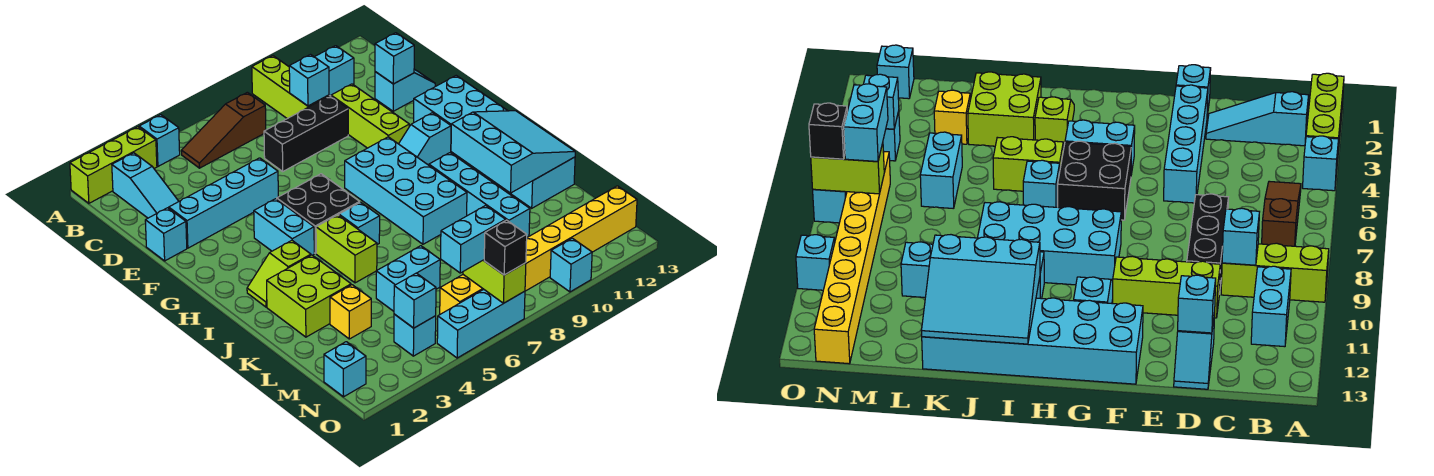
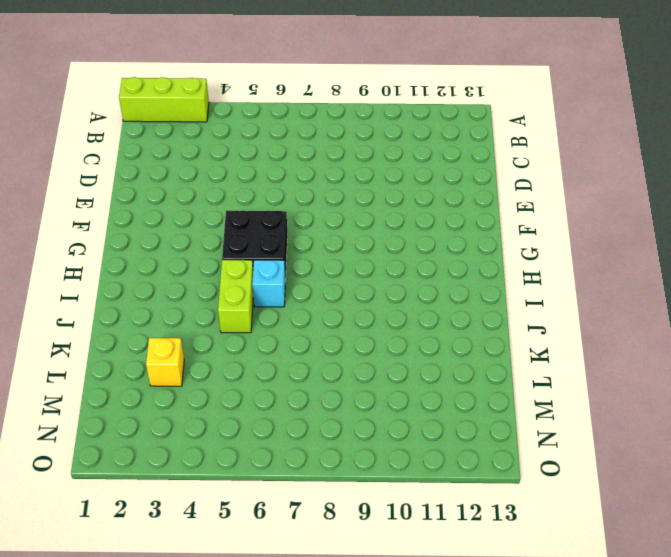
none -> cyan brick A4 level 1
none -> lime brick A9:C9 level 1
none -> cyan slope B2:D2 level 1 top B
none -> brown slope B5:B7 level 1 top 7

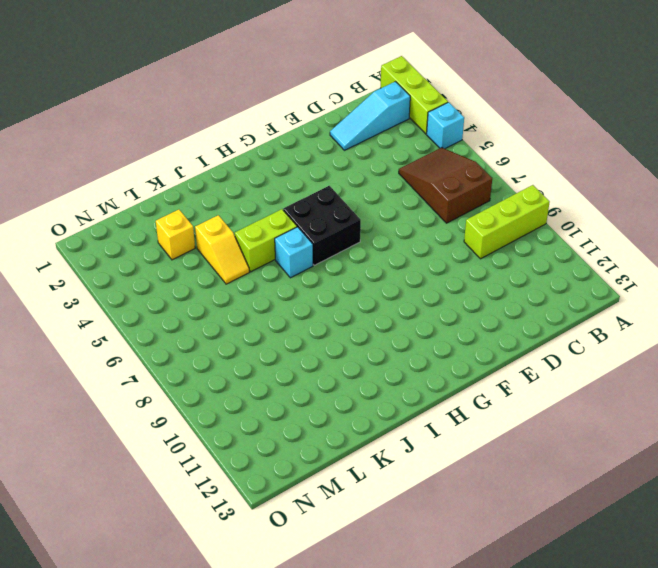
brown slope B5:C7 level 1 top 7 -> brown slope B5:B7 level 1 top 7
yellow slope K4:K5 level 1 top 4 -> none
none -> cyan brick B10:B11 level 1
none -> black brick D7:D9 level 1
none -> lime brick D10:F10 level 1
none -> cyan slope D12:D13 level 1 top 12

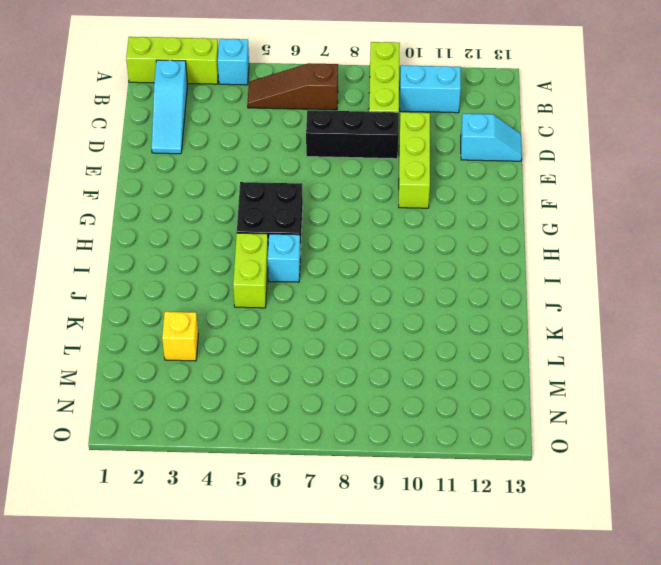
none -> cyan brick E1 level 1
none -> cyan brick E2:E5 level 1
none -> cyan brick F12:K13 level 1
none -> cyan brick G4:H4 level 1

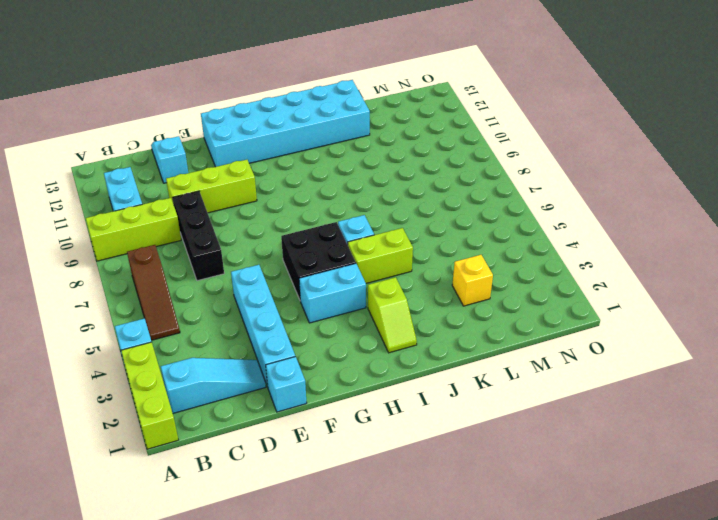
none -> cyan brick G8:J9 level 1
none -> cyan slope G10:G11 level 1 top 11
none -> cyan brick I10:L10 level 1
none -> lime brick J2:K3 level 1

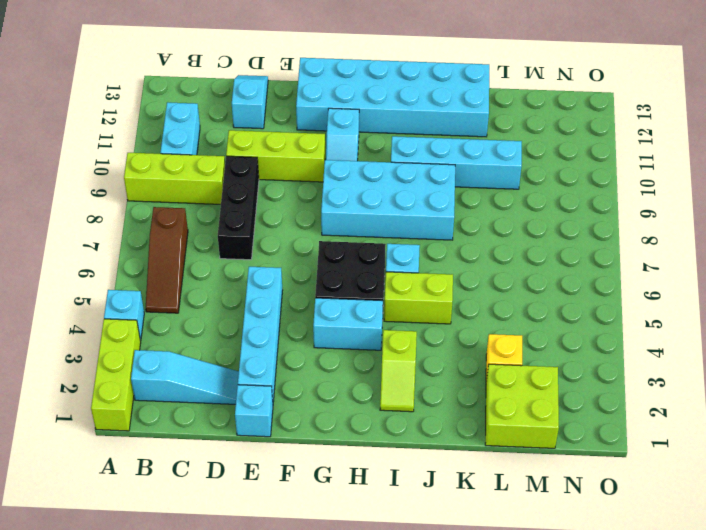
lime brick L1:M2 level 1 -> lime brick J2:K3 level 1
none -> cyan brick L5:L6 level 1
none -> cyan brick N1 level 1
none -> cyan brick N4 level 1
none -> yellow brick N6:N13 level 1

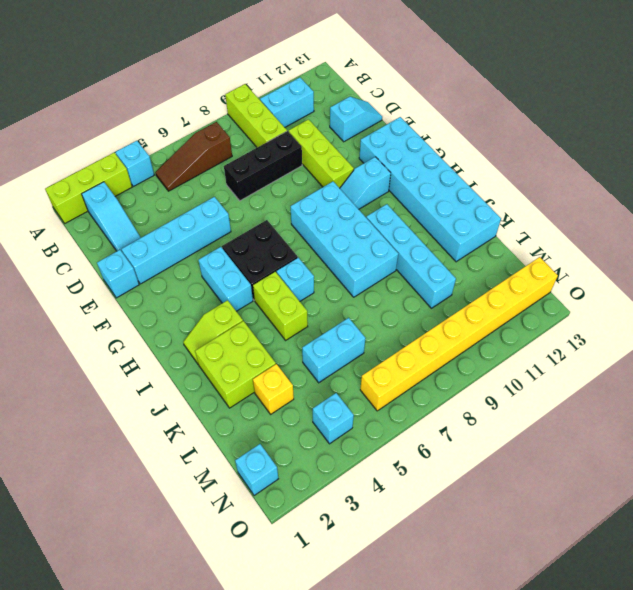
none -> cyan brick O5:O7 level 1
none -> cyan brick O10 level 1
none -> cyan brick C9 level 2
none -> cyan brick D12 level 2

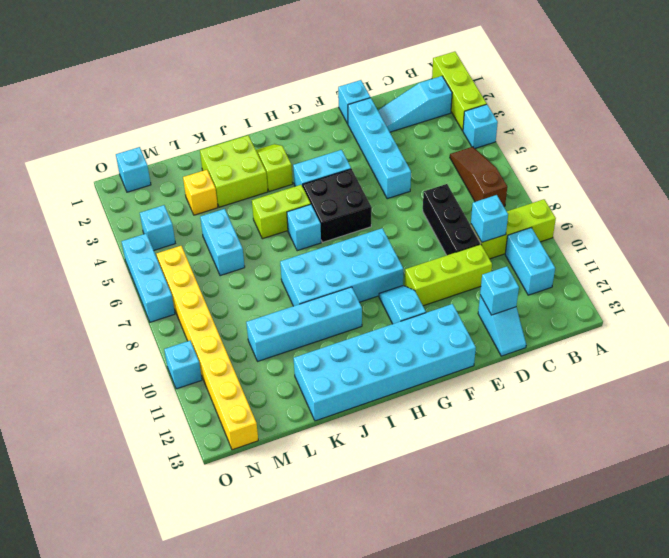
none -> cyan slope I11:K13 level 2 top 11
none -> cyan brick N4 level 2
none -> lime brick N7:O7 level 2
none -> cyan brick N6:N7 level 3

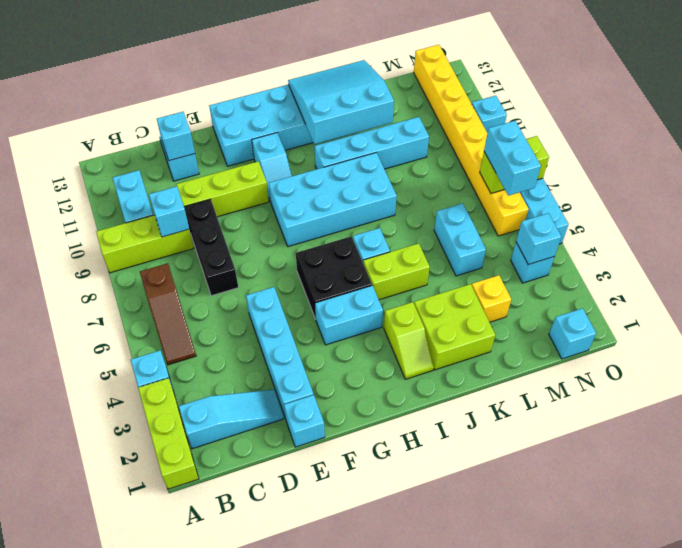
none -> black brick O7 level 3

